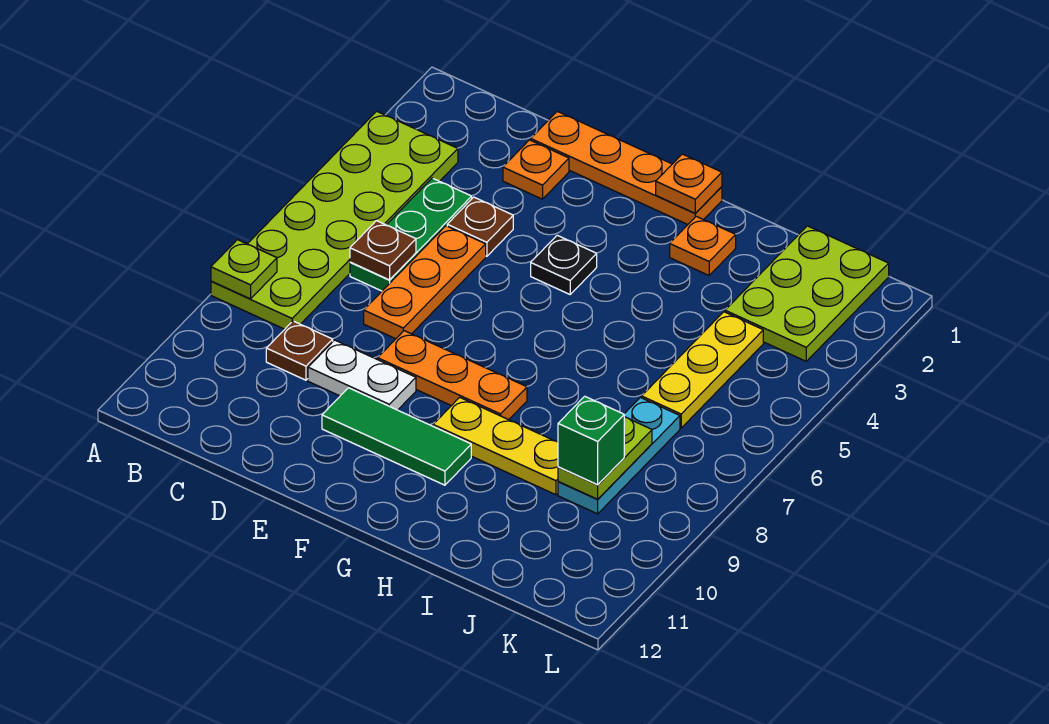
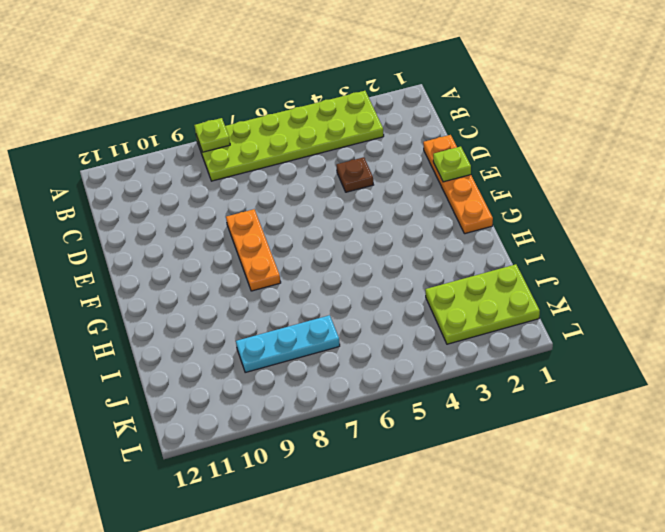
lime plate E1 level 2 -> none
none -> green plate C4:C6 level 1
none -> brown plate C9 level 1
none -> orange plate D2 level 1

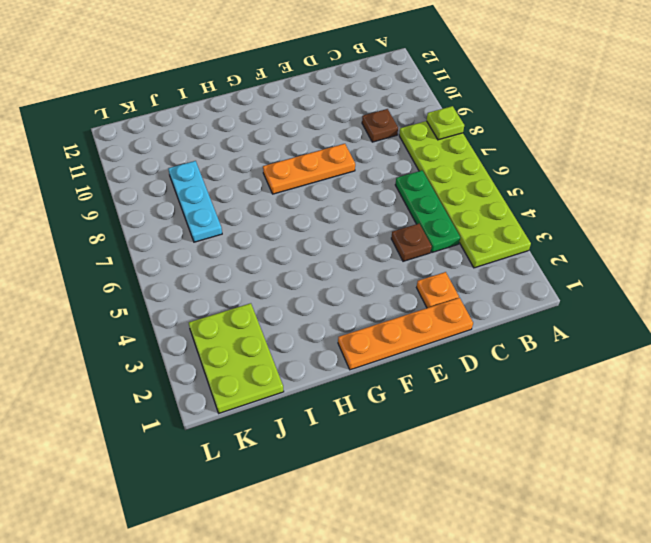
none -> orange plate D5:D7 level 1
none -> white plate D9:E9 level 1
none -> green tile E10:G10 level 1

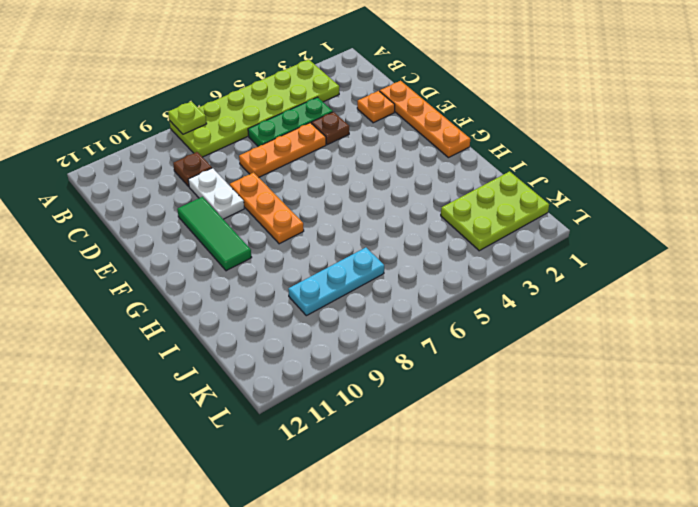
none -> black plate F4 level 1
none -> yellow plate G9:I9 level 1
none -> orange plate H2 level 1

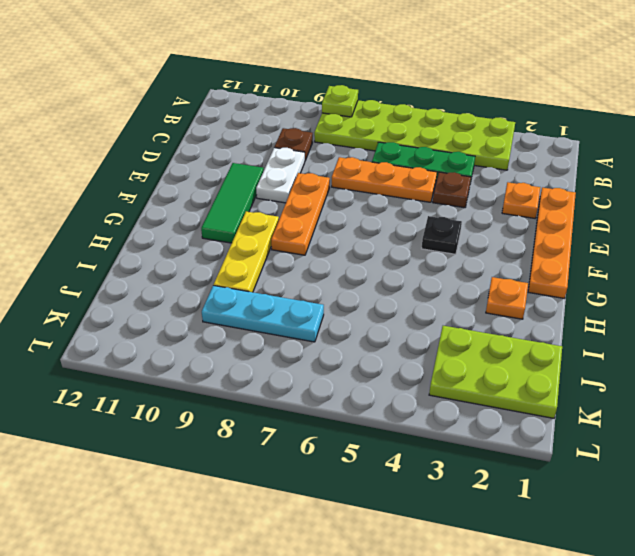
none -> yellow plate J4:J6 level 1
none -> brown plate C6 level 2
none -> orange plate G1 level 2

